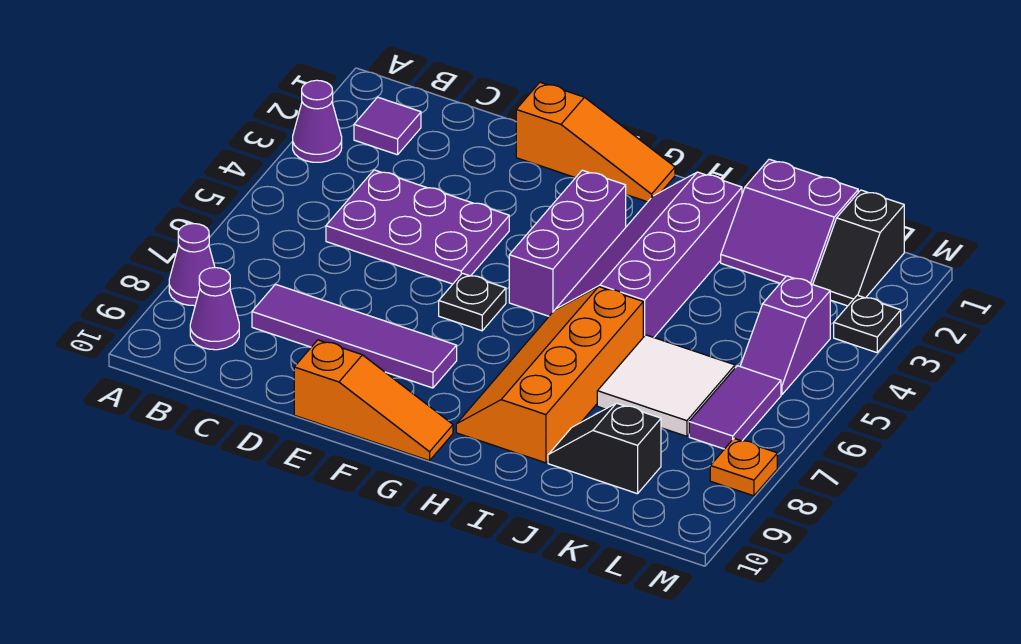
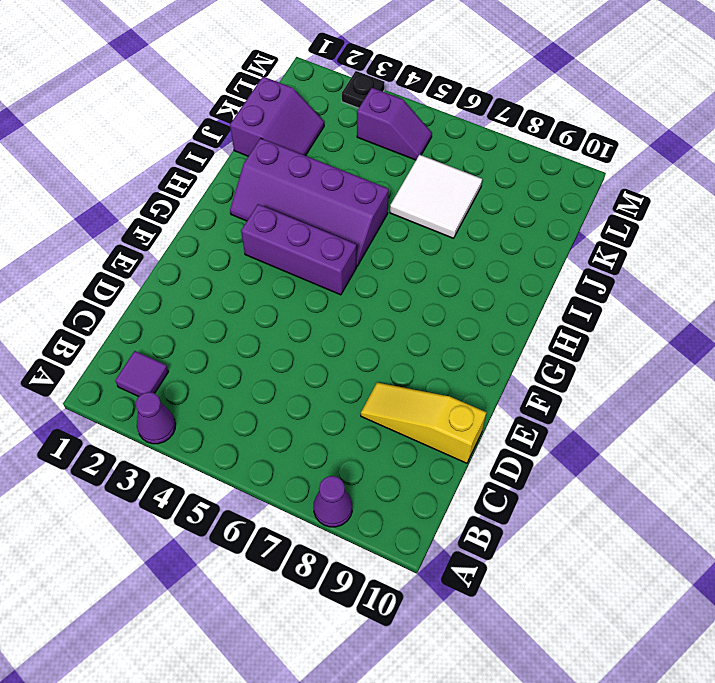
yellow slope D8:D10 level 1 top 10 -> purple tile C8:F8 level 1
none -> purple cone B9 level 1
none -> purple plate C4:E5 level 1
none -> orange slope E1:G1 level 1 top E

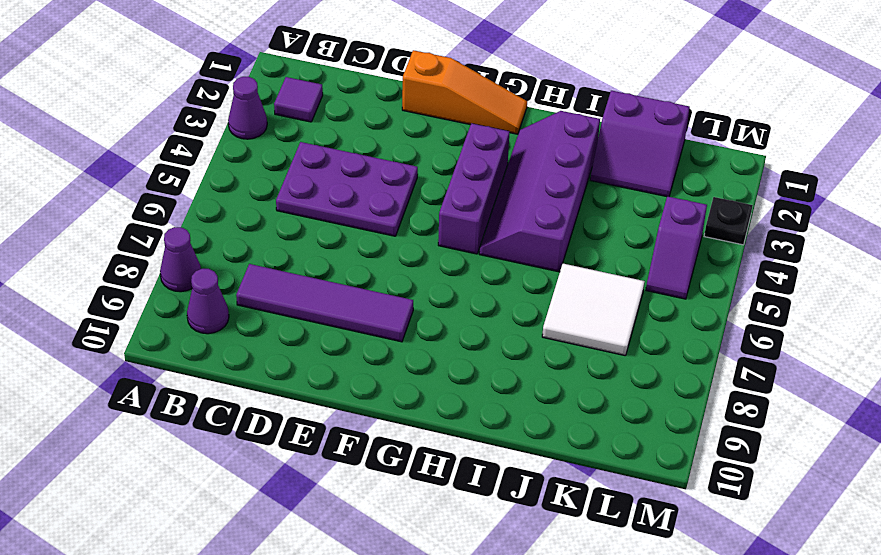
none -> orange slope E10:G10 level 1 top E
none -> black plate F6 level 1
none -> orange slope H6:I9 level 1 top I

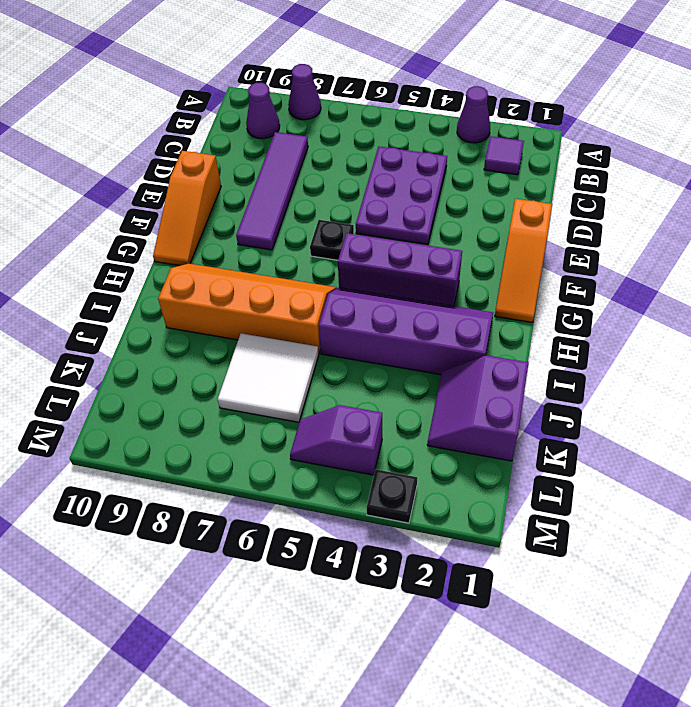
none -> black slope J9:K9 level 1 top K
none -> black slope L1:L2 level 1 top 1
none -> purple tile L6:L7 level 1

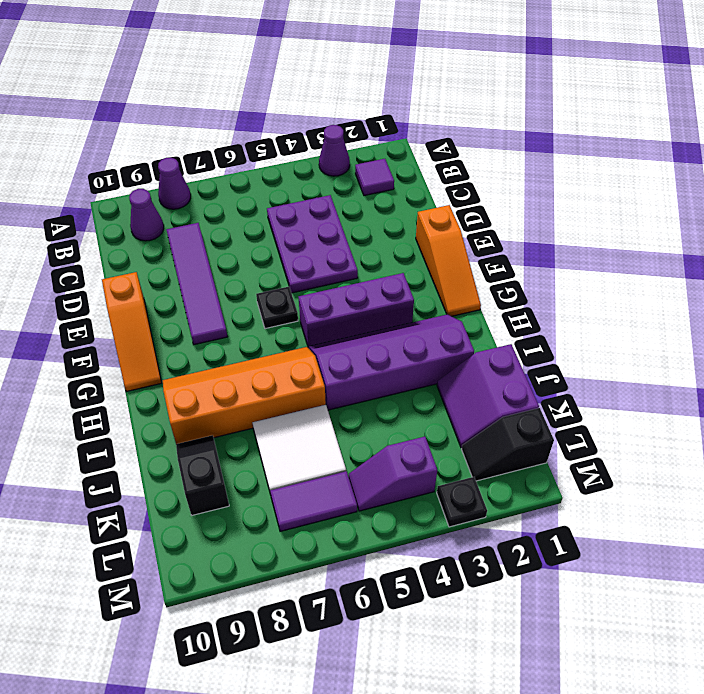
none -> orange plate M8 level 1

